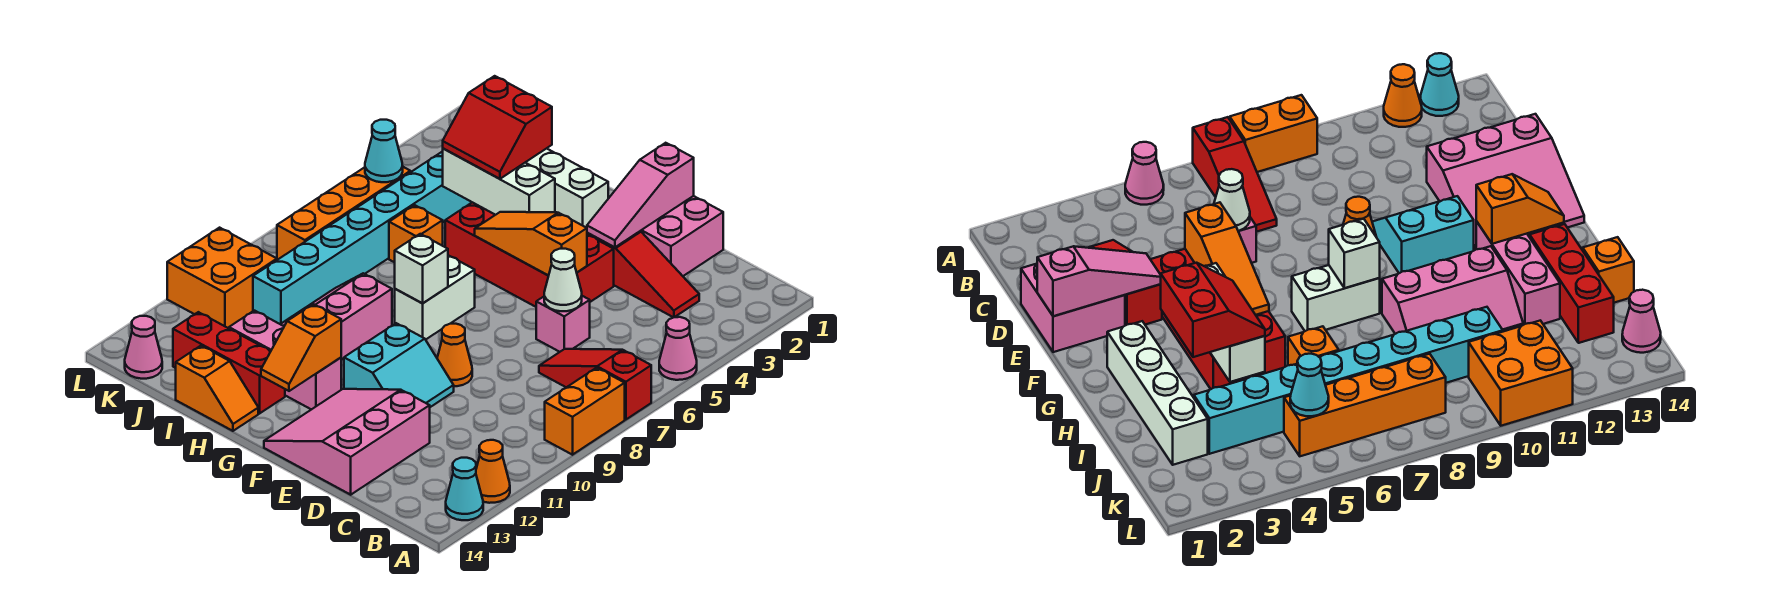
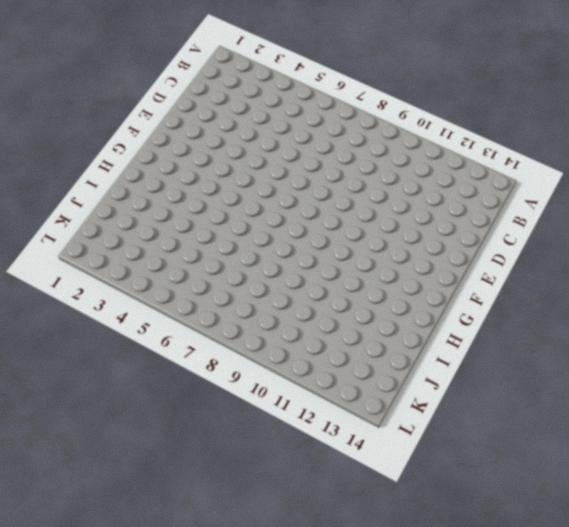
none -> pink cone A5 level 1
none -> red slope A7:C7 level 1 top A
none -> orange brick A8:A9 level 1
none -> orange cone A12 level 1

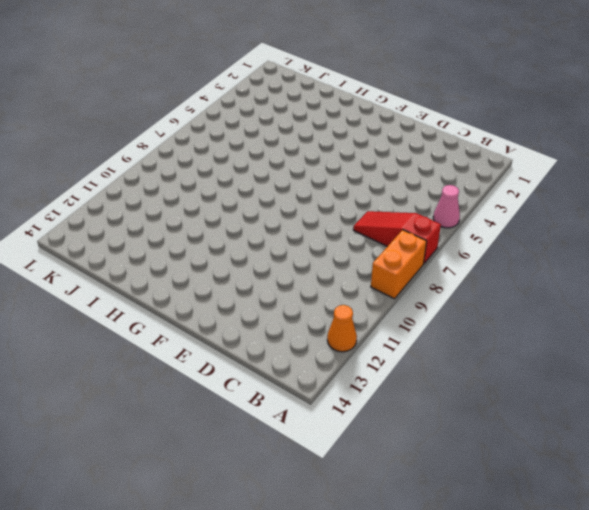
none -> cyan cone A13 level 1
none -> red slope C3:E3 level 1 top E
none -> pink brick D1:E2 level 1
none -> pink brick D6 level 1

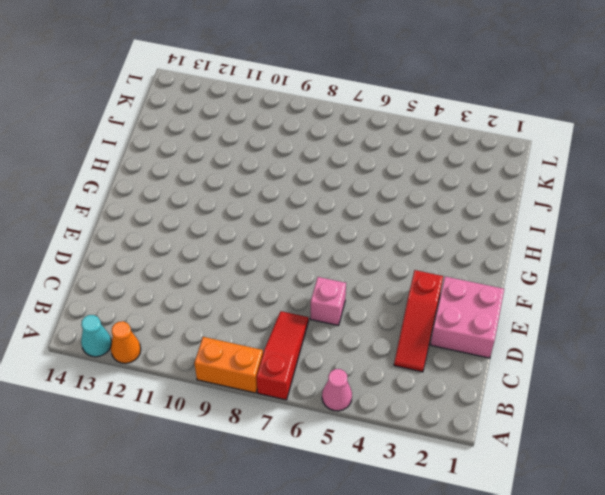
none -> pink slope D12:F14 level 1 top D
none -> red brick E4:H5 level 1
none -> orange cone E9 level 1
none -> cyan slope E10:F11 level 1 top F

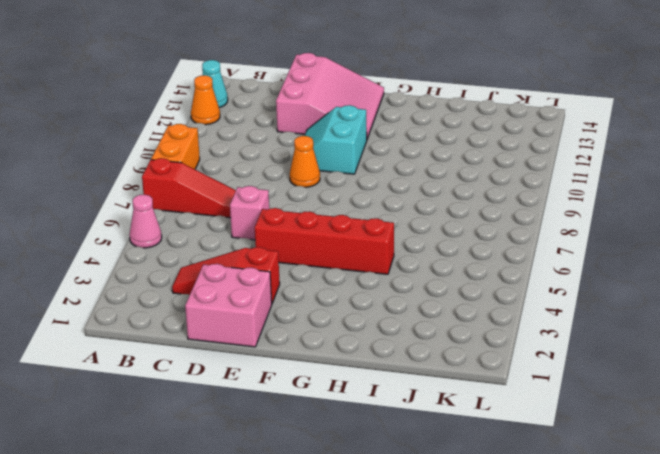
red brick E5:H5 level 1 -> red brick E4:H5 level 1
none -> white brick G2:J2 level 1
none -> white brick G7:G8 level 1
none -> pink brick G12:I12 level 1
none -> pink slope H9:I11 level 1 top H

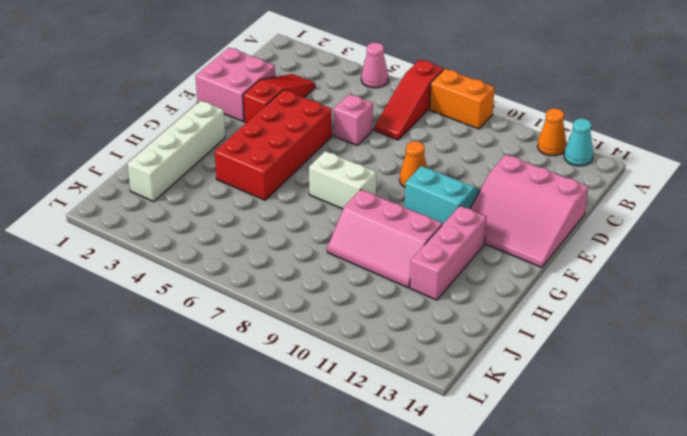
none -> red brick H13:J13 level 1
none -> orange slope H14:I14 level 1 top I
none -> orange brick I6 level 1
none -> cyan brick J3:J10 level 1

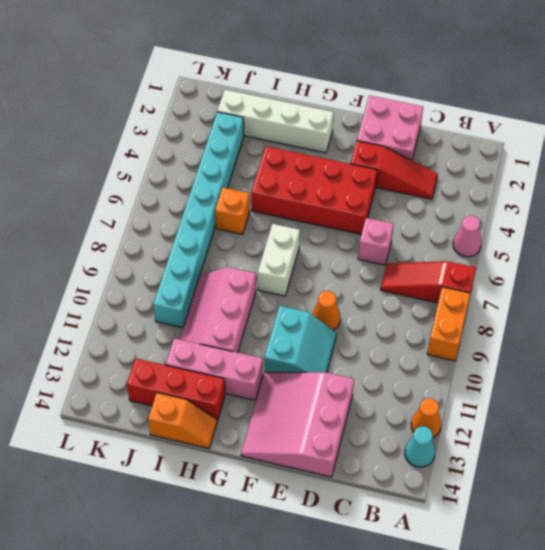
none -> orange brick K5:K8 level 1
none -> orange brick K10:L11 level 1
none -> pink cone K14 level 1
none -> white cone D6 level 2

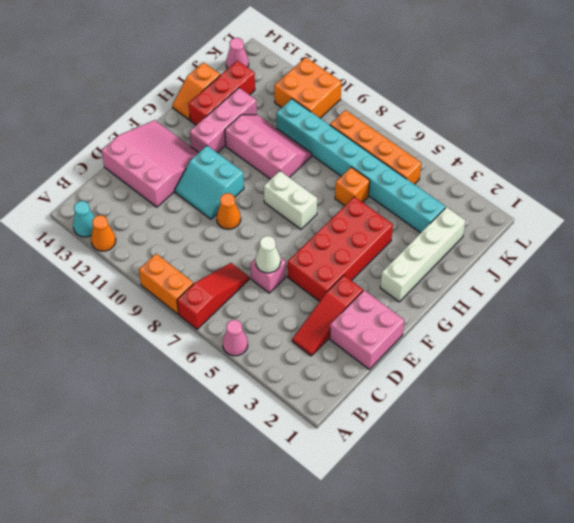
none -> pink slope E1:E3 level 2 top 1
none -> orange slope E5:G5 level 2 top E
none -> white brick G4:I4 level 2
none -> white brick G8 level 2

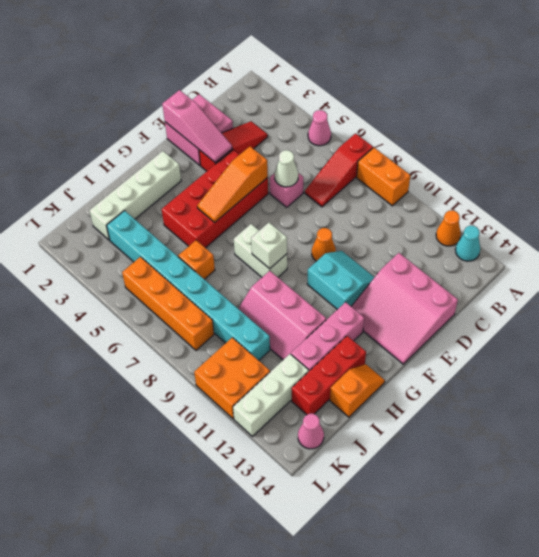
white brick J12:L12 level 1 -> white brick G4:I4 level 2
none -> orange slope G12:G13 level 2 top 12
none -> cyan cone K5 level 2
none -> red slope H3:I4 level 3 top 3

